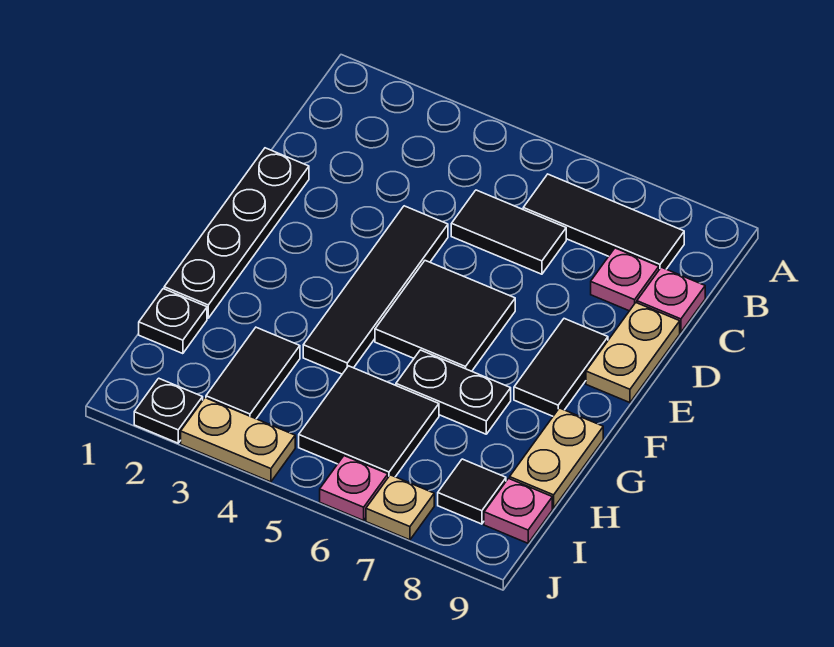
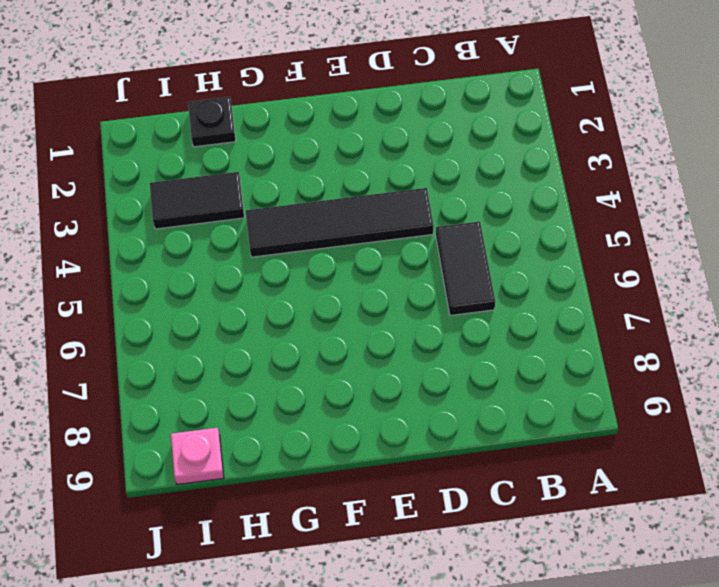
none -> black tile B6:B8 level 1
none -> pink plate C8 level 1
none -> pink plate C9 level 1

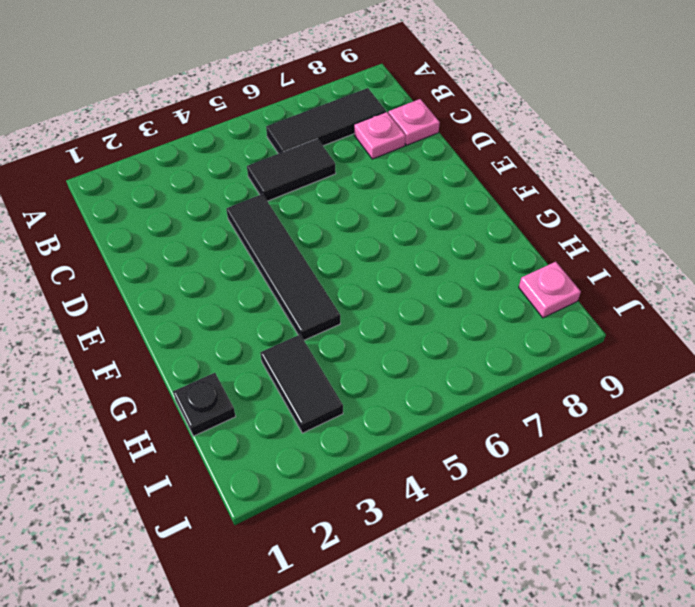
none -> black plate D1:G1 level 1
none -> tan plate D9:E9 level 1
none -> black tile E5:F6 level 1

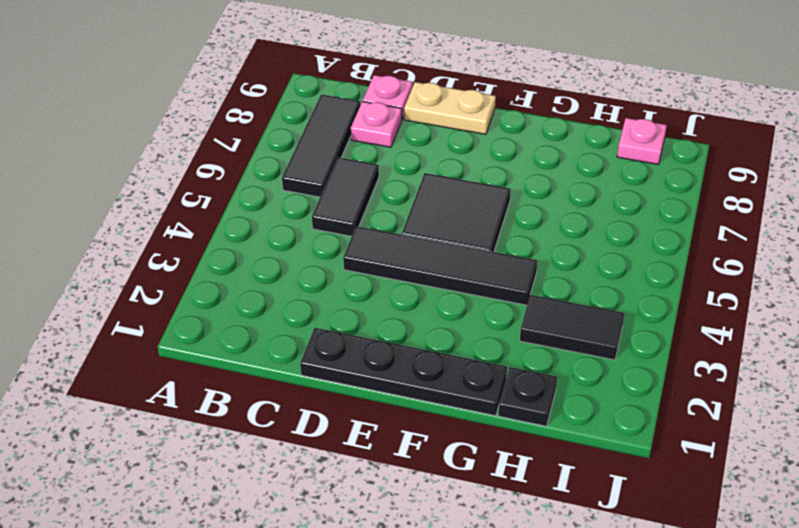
none -> black tile E8:F8 level 1
none -> black plate G6:G7 level 1
none -> tan plate G9:H9 level 1

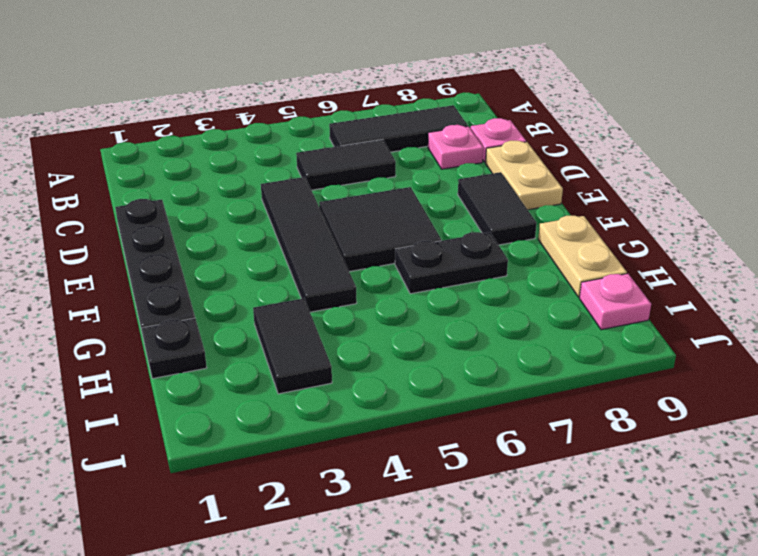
none -> black tile H5:I6 level 1
none -> black tile I8 level 1
none -> black plate J2 level 1

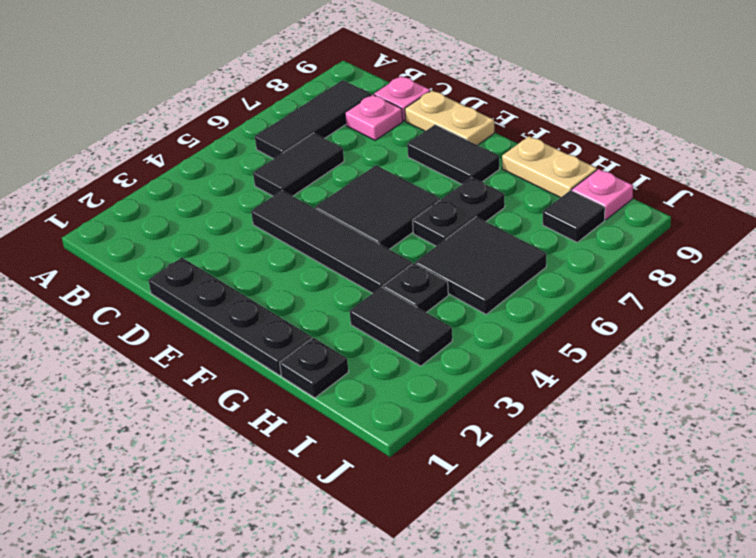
black plate H4 level 1 -> black plate J2 level 1
none -> tan plate J3:J4 level 1
none -> pink plate J6 level 1
none -> tan plate J7 level 1

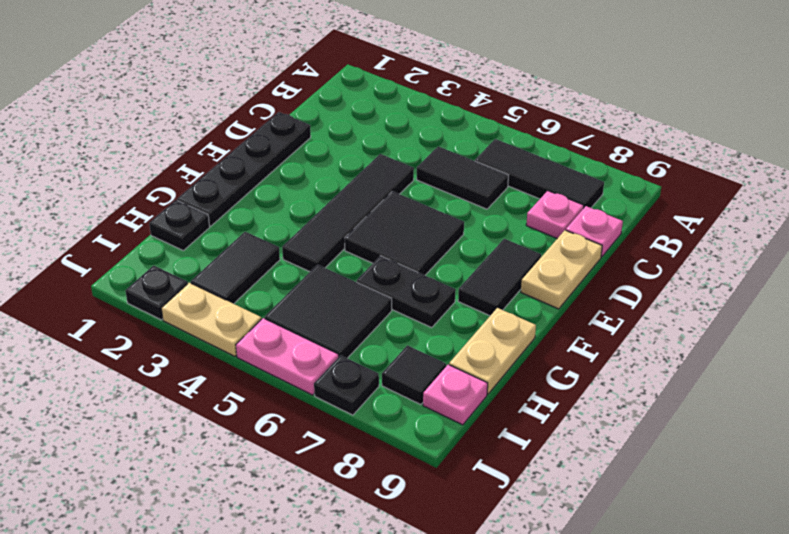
pink plate J5:J6 level 1 -> pink plate J6 level 1
black plate J7 level 1 -> tan plate J7 level 1

